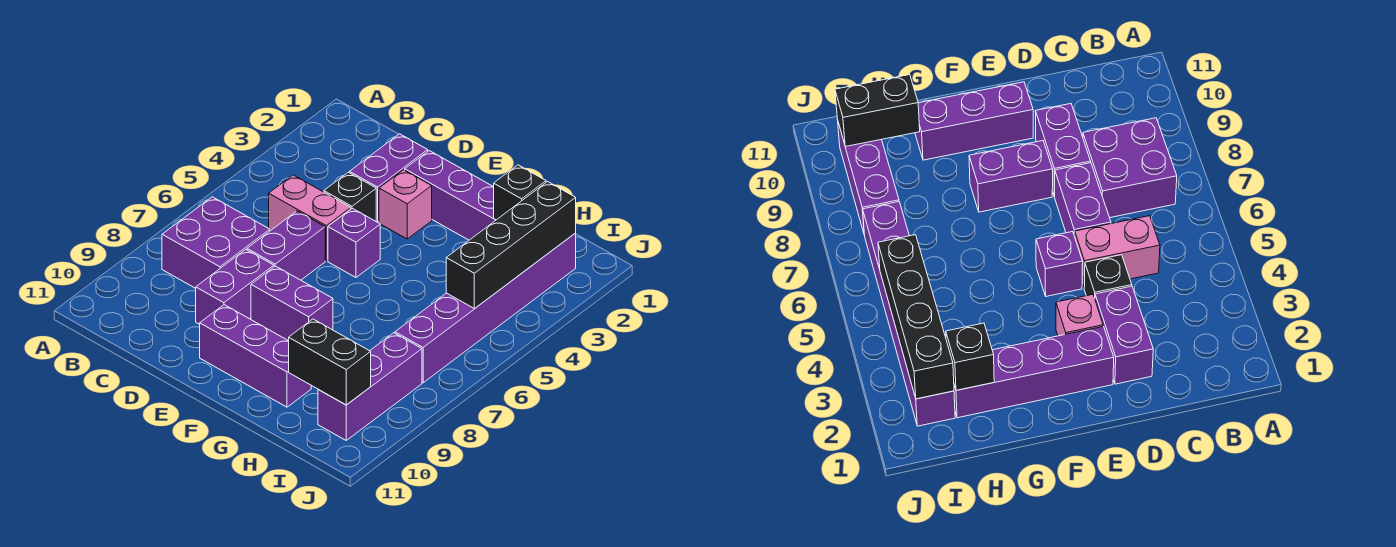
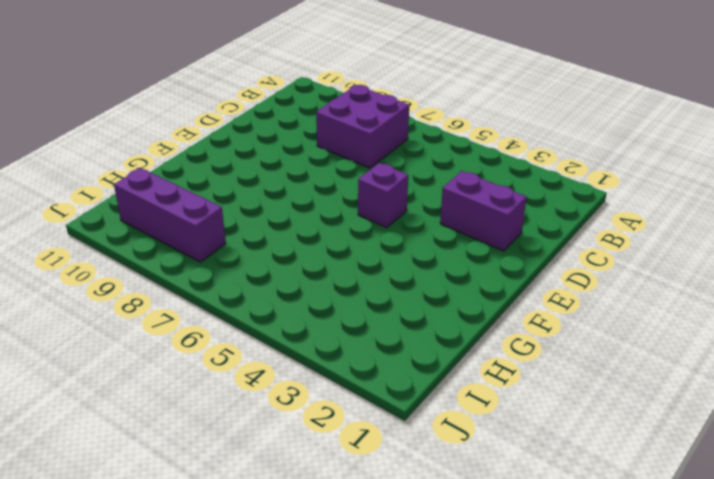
none -> pink brick C5:D5 level 1
none -> black brick D4 level 1
none -> purple brick D6:D7 level 1

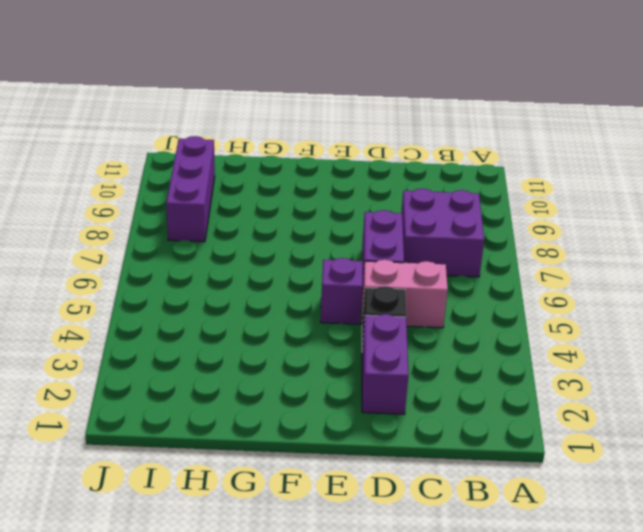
none -> purple brick D8:D9 level 1
none -> purple brick E2:H2 level 1
none -> pink brick E3 level 1

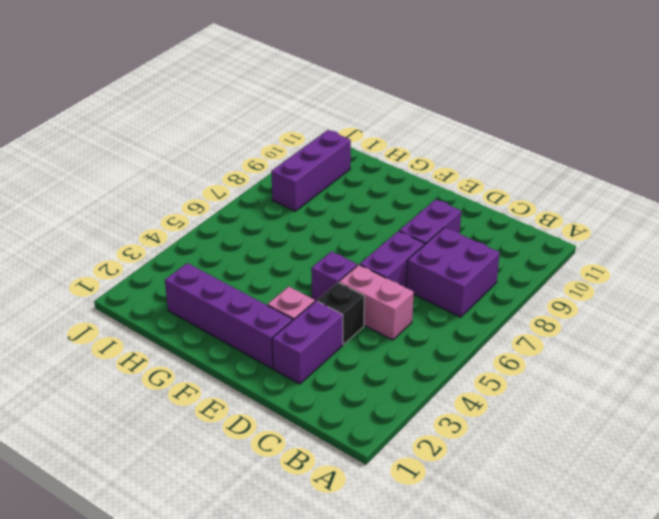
none -> purple brick E8:F8 level 1
none -> purple brick E10:G10 level 1
none -> purple brick I2:I7 level 1

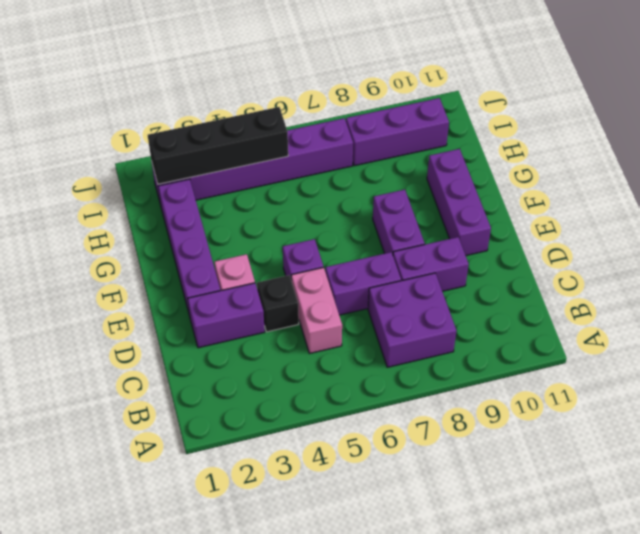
none -> black brick H2 level 2
none -> black brick H10:I10 level 2

